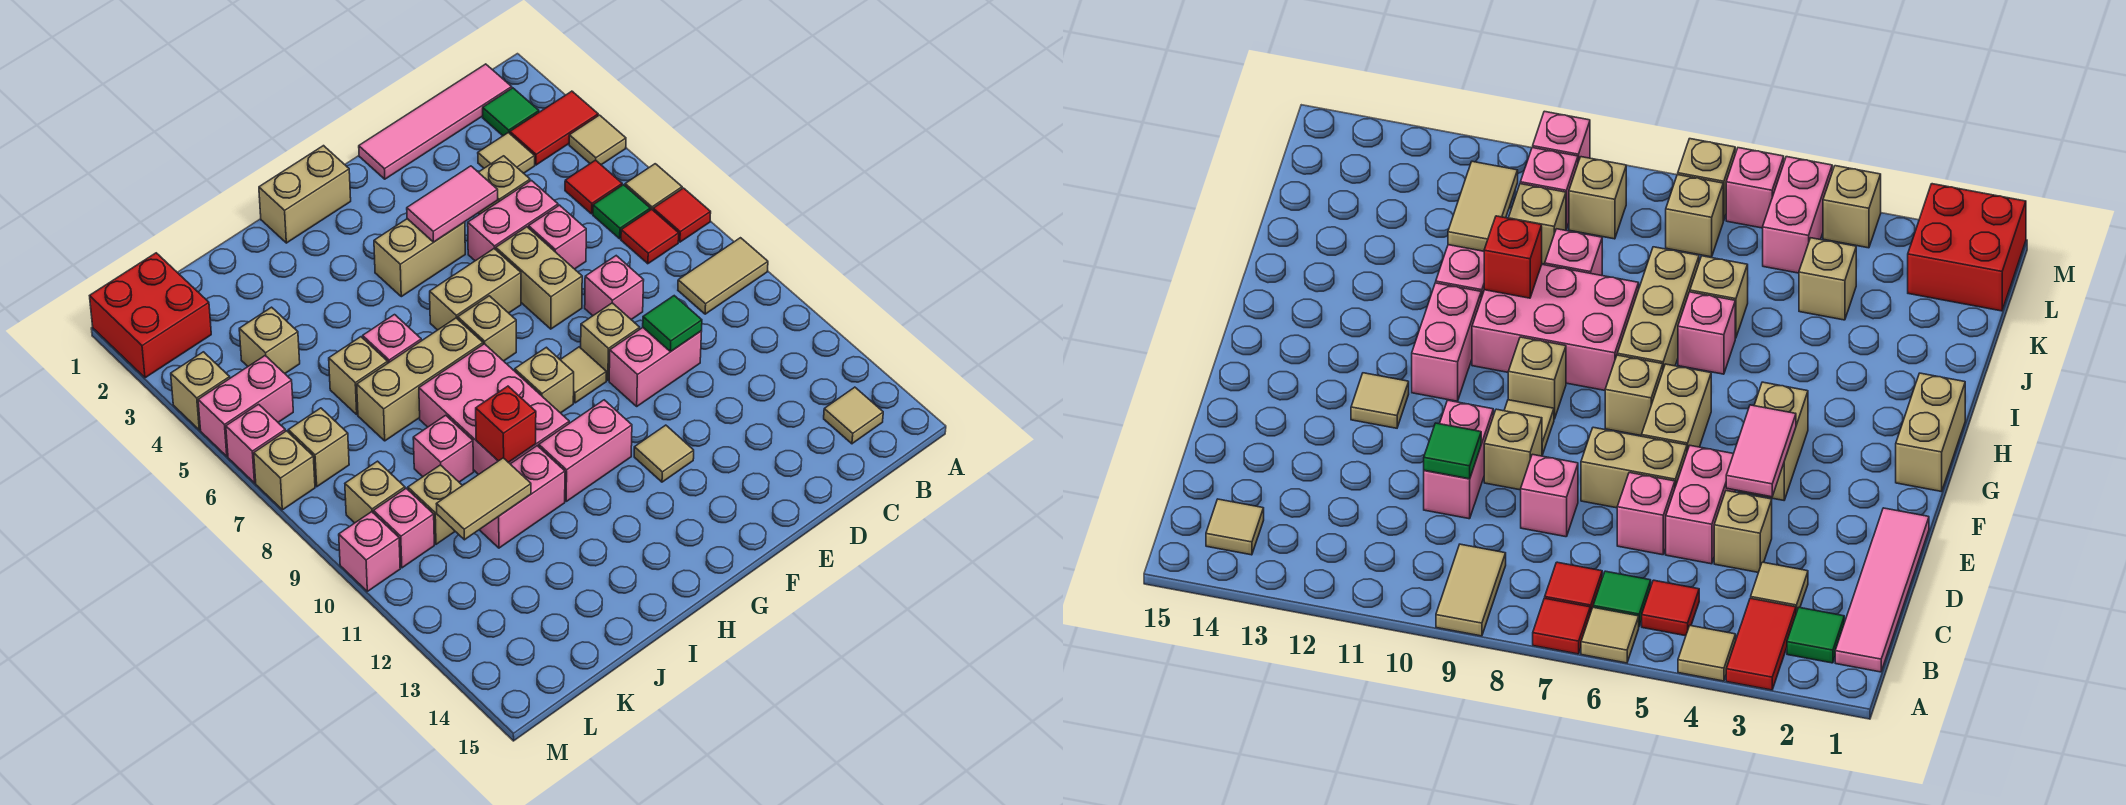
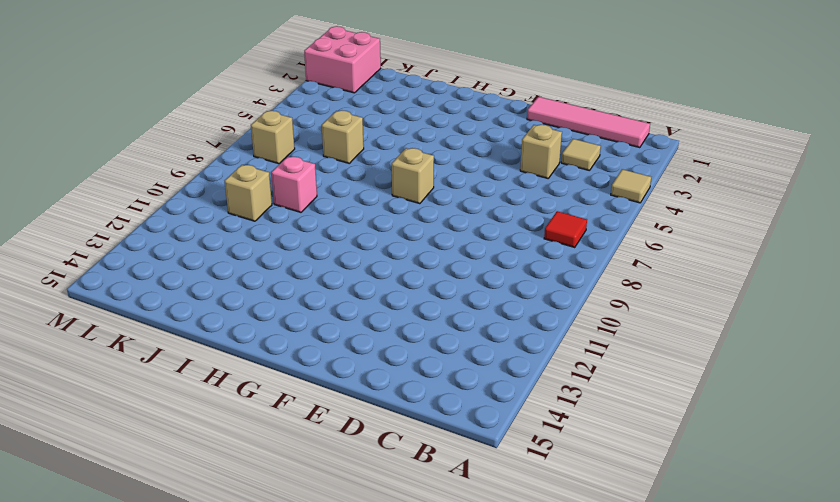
pink brick L1:M2 level 1 -> red brick L1:M2 level 1
none -> red tile A3:B3 level 1
none -> tan tile A6 level 1
none -> red tile A7 level 1
none -> tan tile A9:B9 level 1

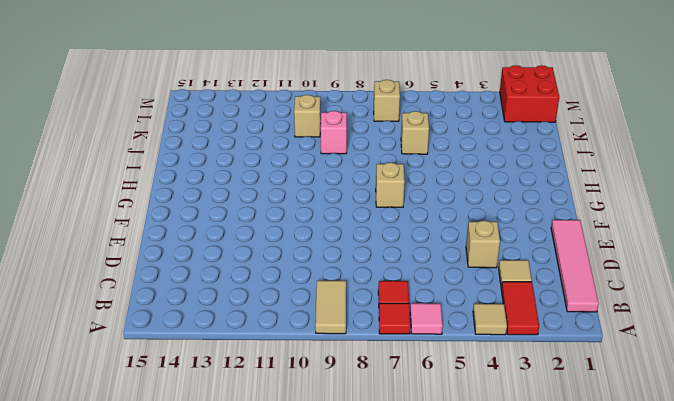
pink tile A6 level 1 -> tan tile A6 level 1
none -> green tile B2 level 1
none -> red tile B5 level 1
none -> green tile B6 level 1
none -> tan tile B14 level 1

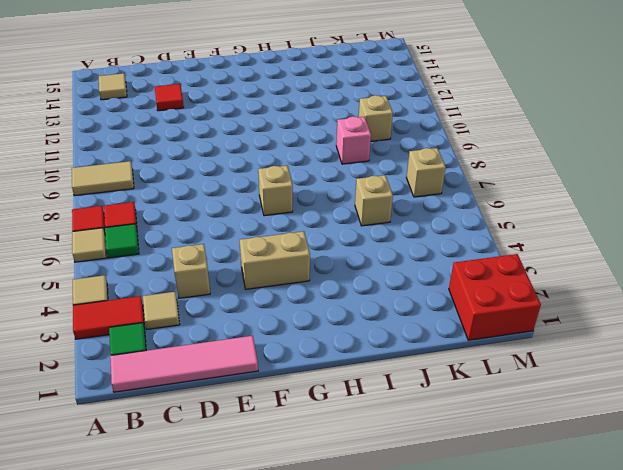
red tile D13 level 1 -> red tile B5 level 1
none -> pink brick D5:E5 level 1
none -> pink brick D6 level 1
none -> pink brick D8 level 1
none -> pink brick D10:E10 level 1

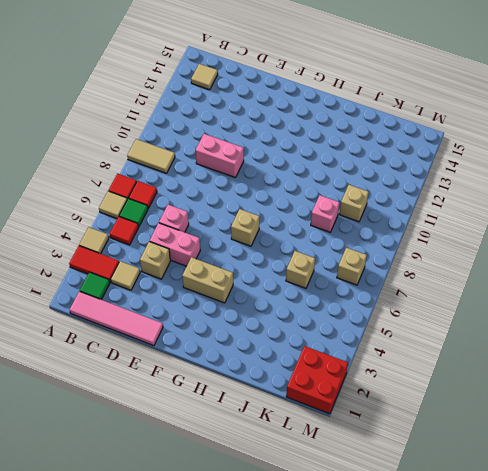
none -> pink brick D8 level 1
none -> tan brick E6:E7 level 1
none -> tan brick E9 level 1
none -> tan brick F6:G6 level 1

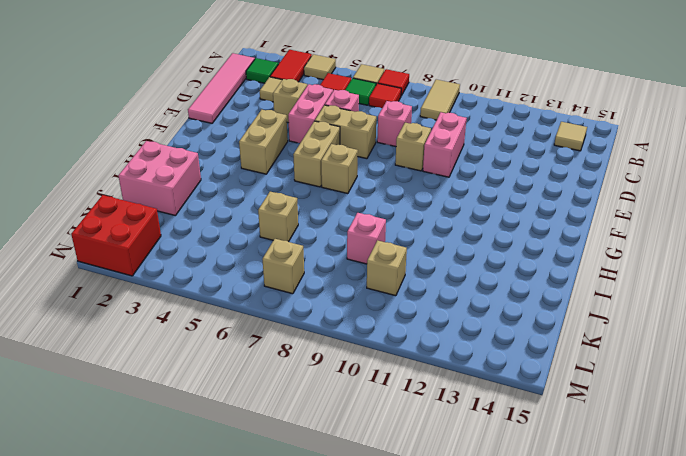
pink brick I1:J2 level 1 -> none
none -> tan tile F9 level 1
none -> tan tile F12 level 1
none -> tan brick G1:H1 level 1
none -> tan brick G9 level 1

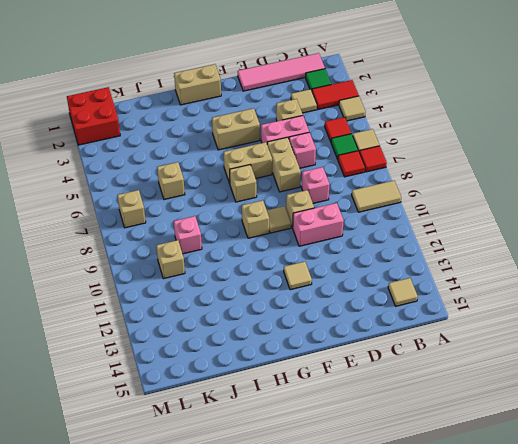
none -> pink brick G11:H11 level 1
none -> tan brick H7:J7 level 1
none -> pink brick H8:I10 level 1
none -> pink brick I6 level 1

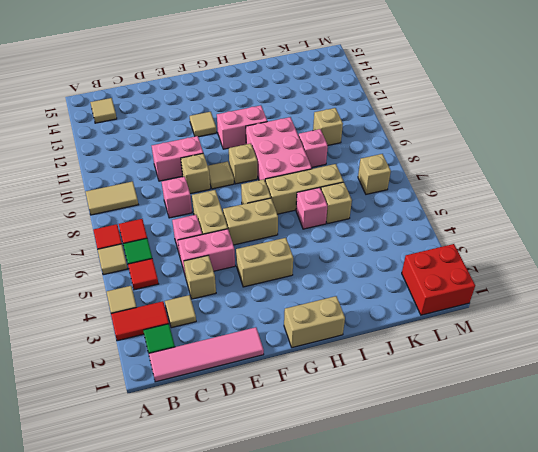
none -> pink brick I11:J11 level 1
none -> tan brick K4 level 1
none -> pink brick L5:M5 level 1
none -> tan brick L9 level 1

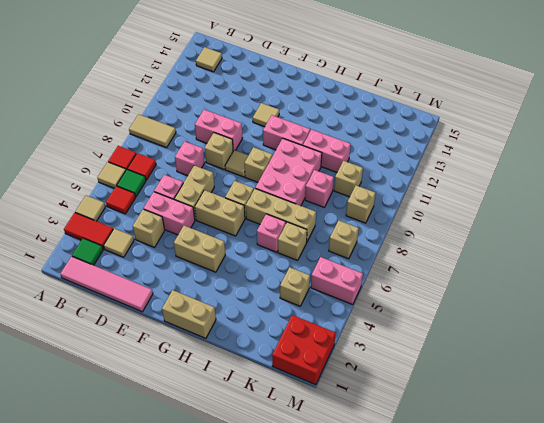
none -> pink brick L10 level 1
none -> tan brick M4 level 1
none -> pink brick M6 level 1
none -> tan brick M7 level 1

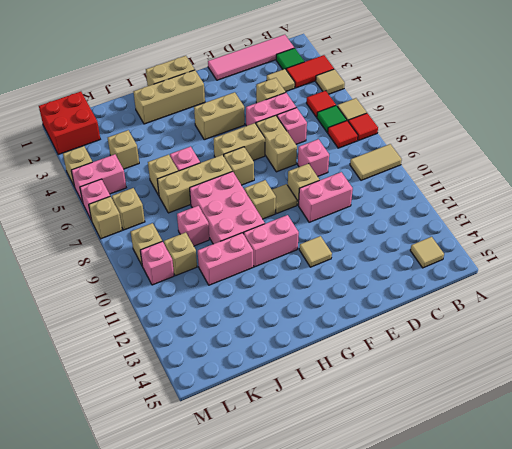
tan brick G2:I2 level 1 -> none
none -> pink brick M10 level 1
none -> green tile D10 level 2
none -> pink tile E4:F4 level 2
none -> red brick I10 level 2

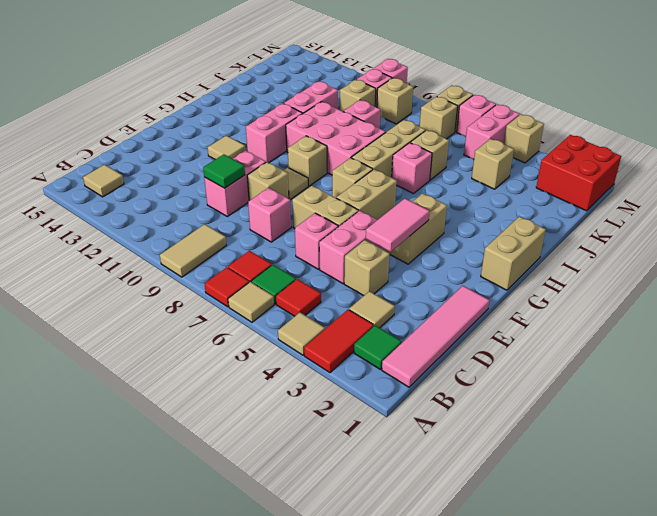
none -> red brick I10 level 2
none -> tan tile J11:K11 level 2

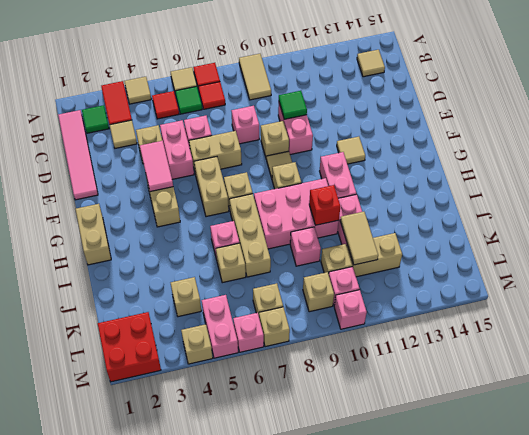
tan brick K11:K12 level 1 -> none

